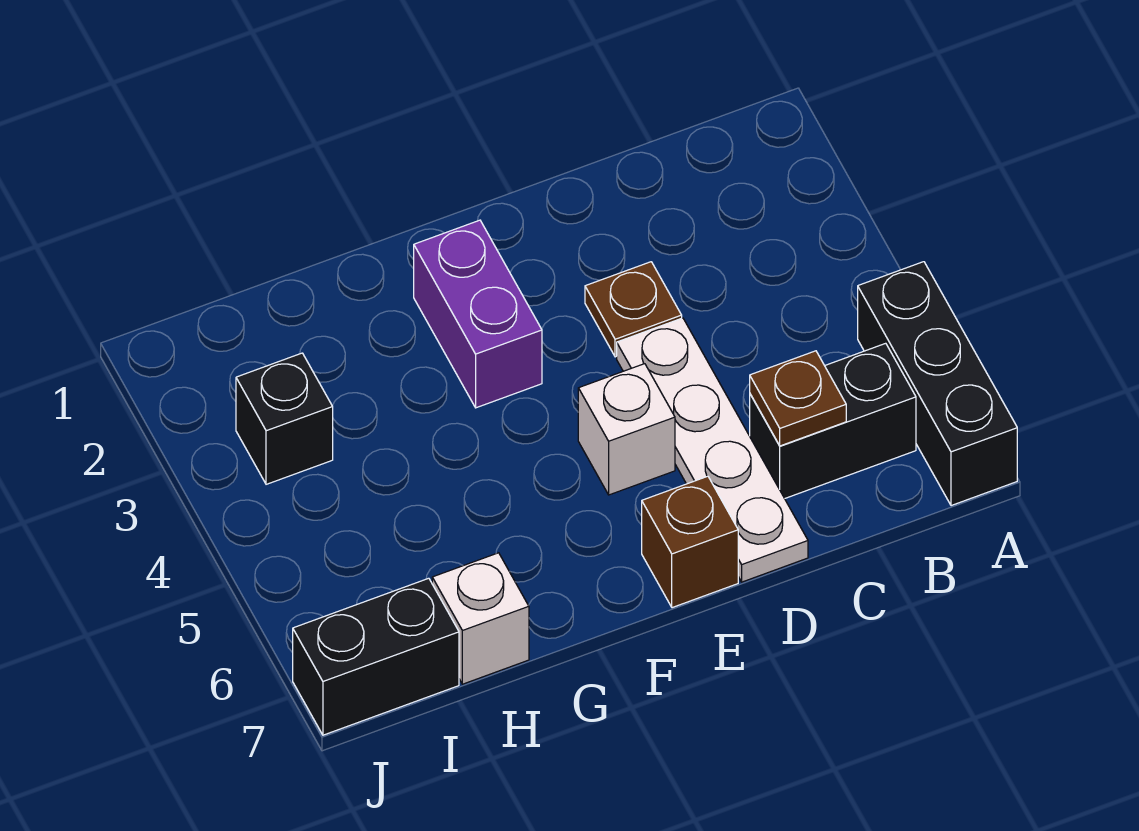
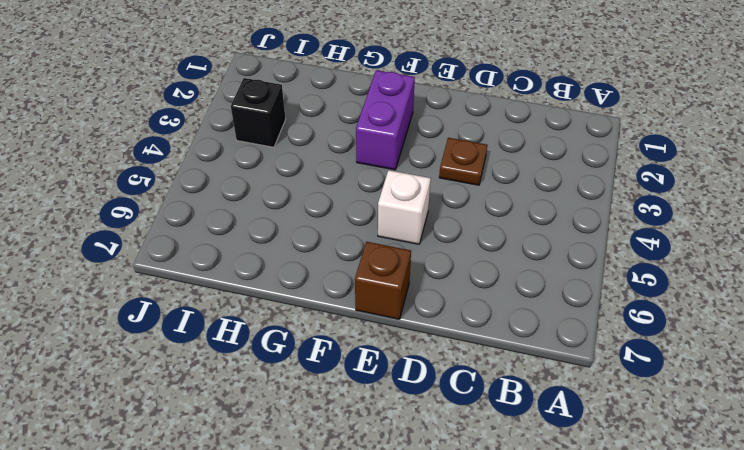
none -> black brick A5:A7 level 1
none -> black brick B6:C6 level 1

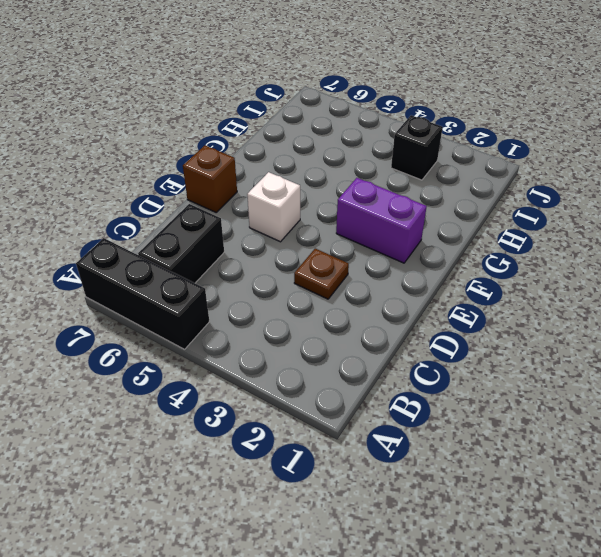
none -> white plate D4:D7 level 1
none -> white brick H7 level 1

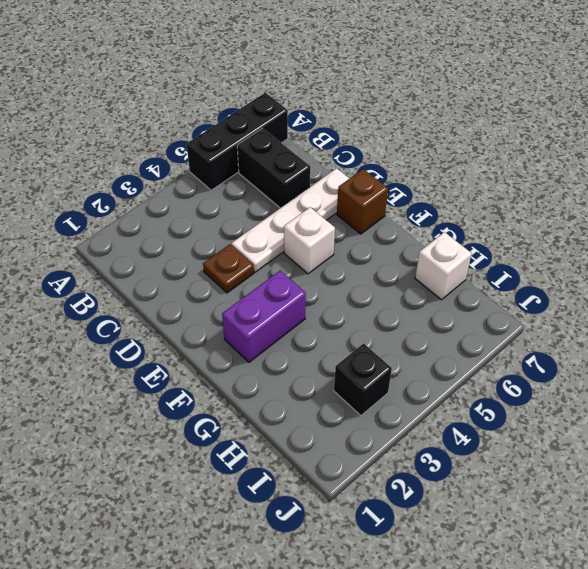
none -> black brick I7:J7 level 1
none -> brown plate C6 level 2

